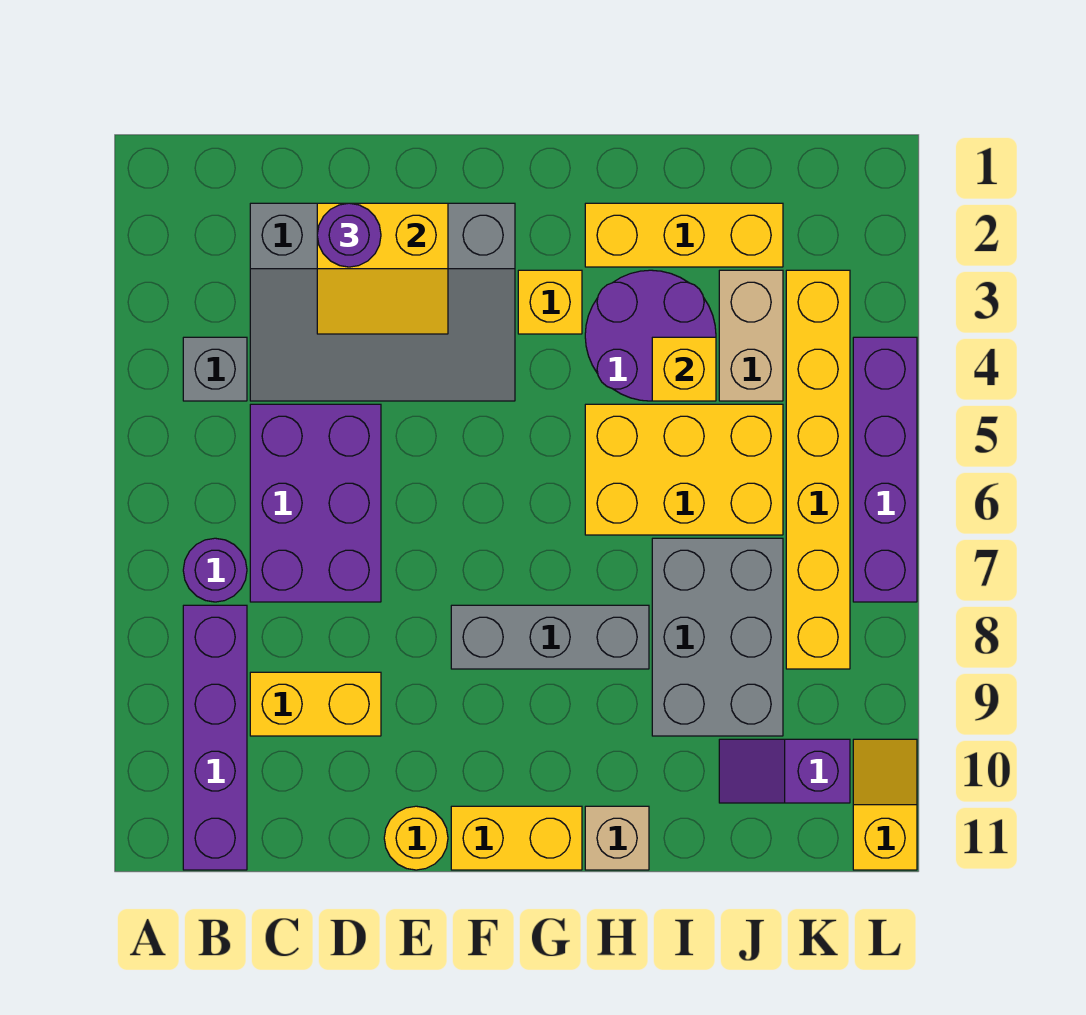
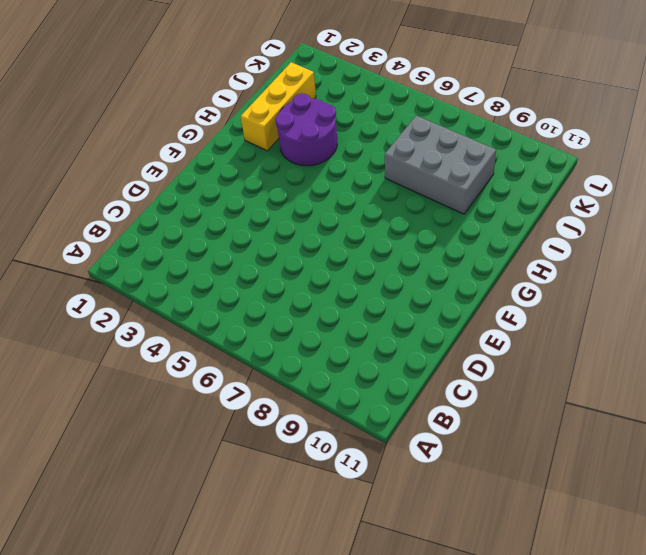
none -> grey brick B4 level 1
none -> purple round brick B7 level 1
none -> purple brick B8:B11 level 1

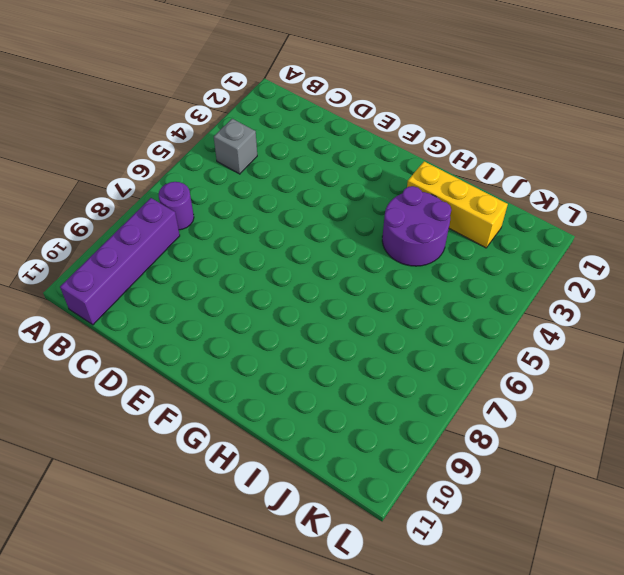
none -> grey slope C2:F4 level 1 top 2
none -> purple brick C5:D7 level 1
none -> yellow brick C9:D9 level 1

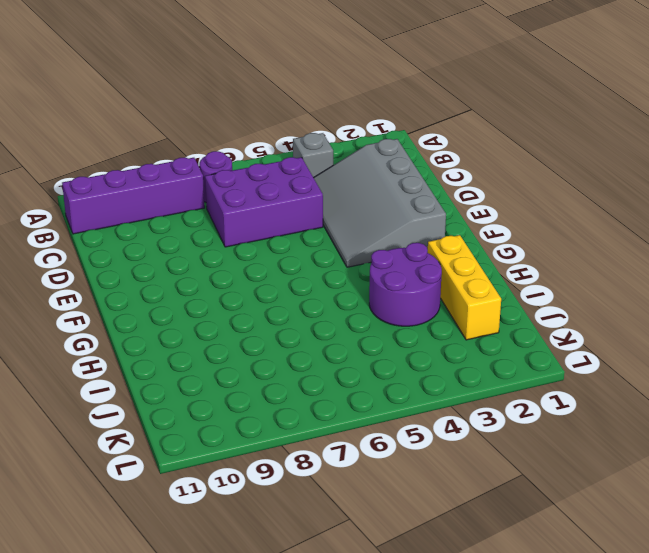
none -> yellow brick C9:D9 level 1
none -> yellow round brick E11 level 1
none -> grey brick F8:H8 level 1

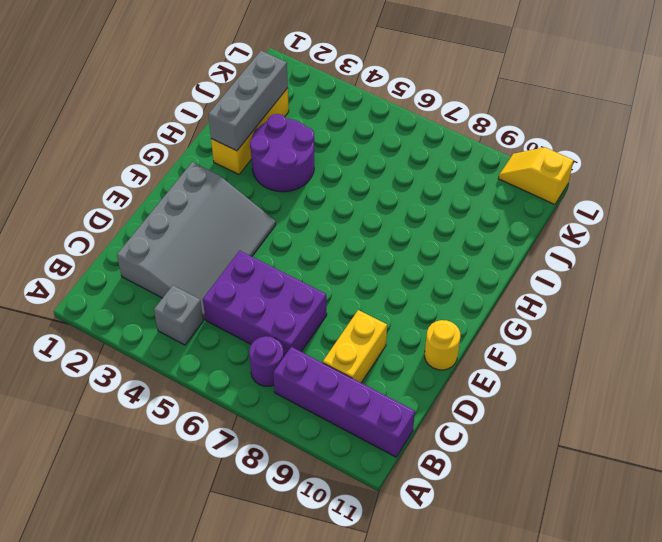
grey brick H2:J2 level 2 -> grey brick F8:H8 level 1
none -> yellow brick F11:G11 level 1
none -> yellow brick G3 level 1
none -> yellow brick H5:J6 level 1

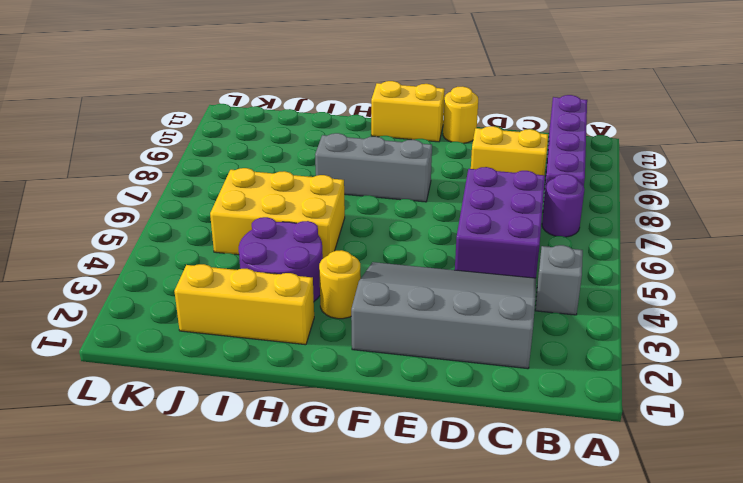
yellow round brick G3 level 1 -> yellow brick G3 level 1
none -> tan brick H11 level 1
none -> grey brick I7:J9 level 1
none -> tan brick J3:J4 level 1

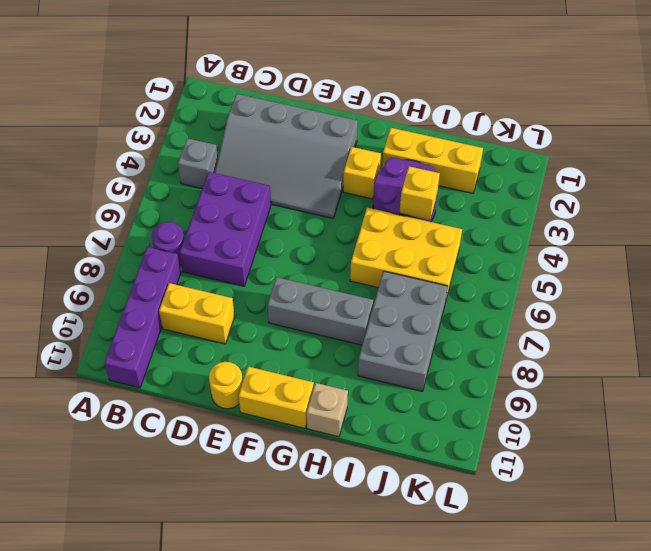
none -> tan brick J3:J4 level 1
none -> purple slope J10:K10 level 1 top K
none -> yellow brick K3:K8 level 1

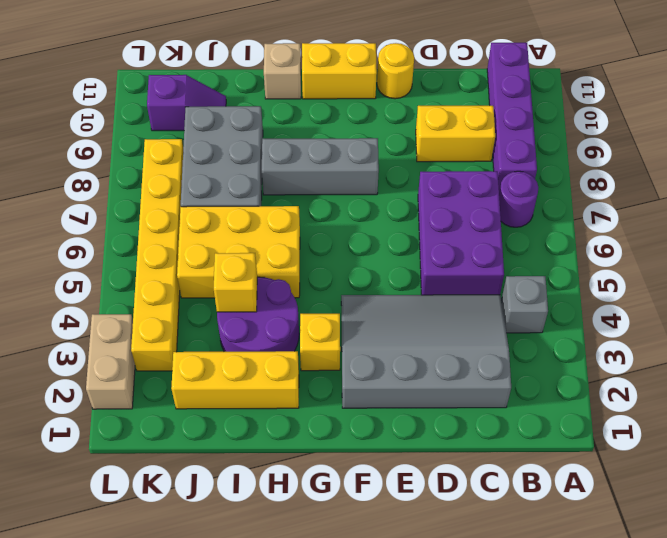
tan brick L2:L3 level 1 -> tan brick J3:J4 level 1
none -> purple brick L4:L7 level 1
none -> yellow slope L10:L11 level 1 top 11
none -> yellow slope D2:E3 level 2 top 2

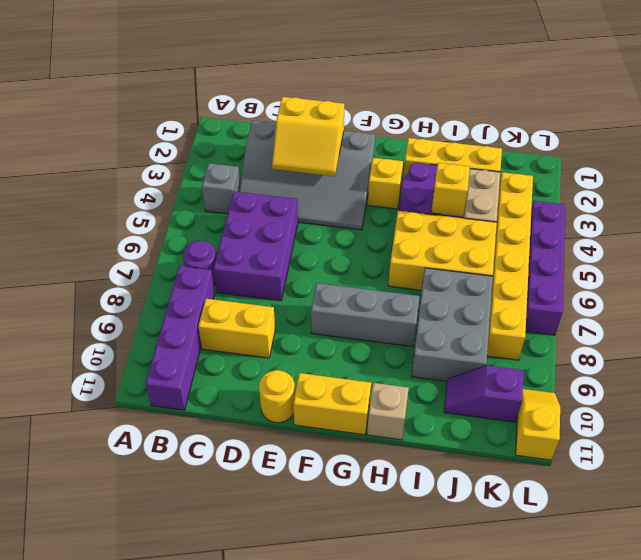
none -> purple round brick D2 level 3

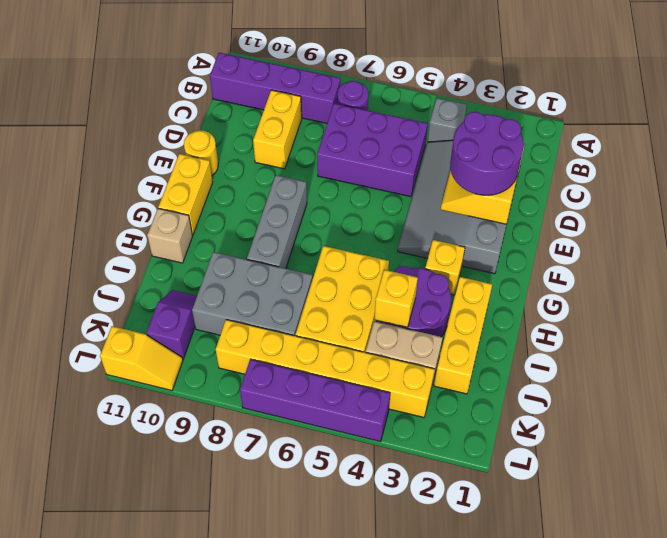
purple round brick D2:E3 level 3 -> purple round brick D2 level 3

